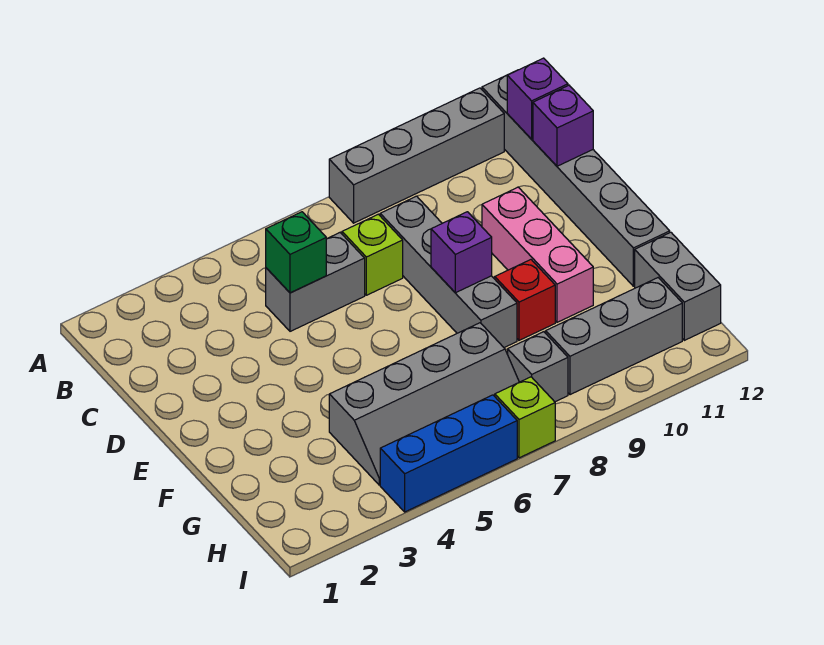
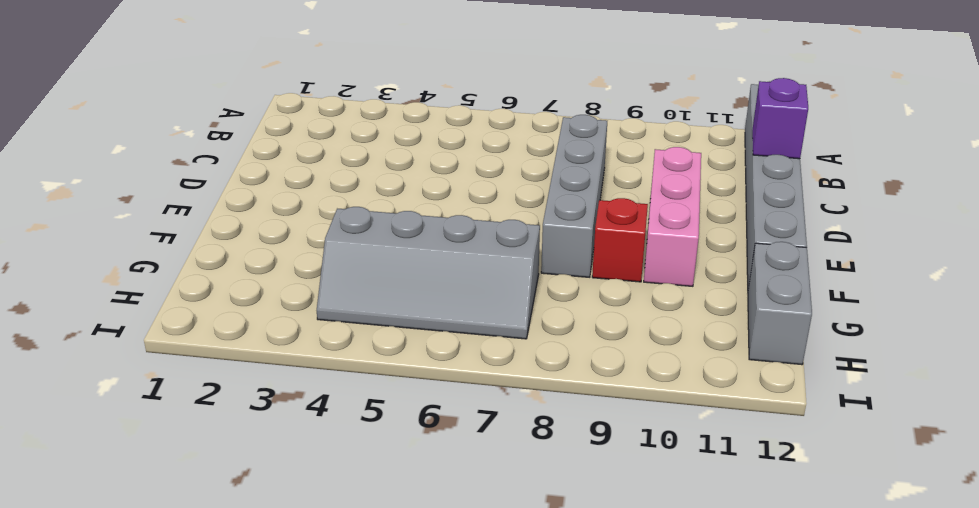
none -> grey brick A8:A11 level 1
none -> grey brick C5:C6 level 1
none -> lime brick C7 level 1

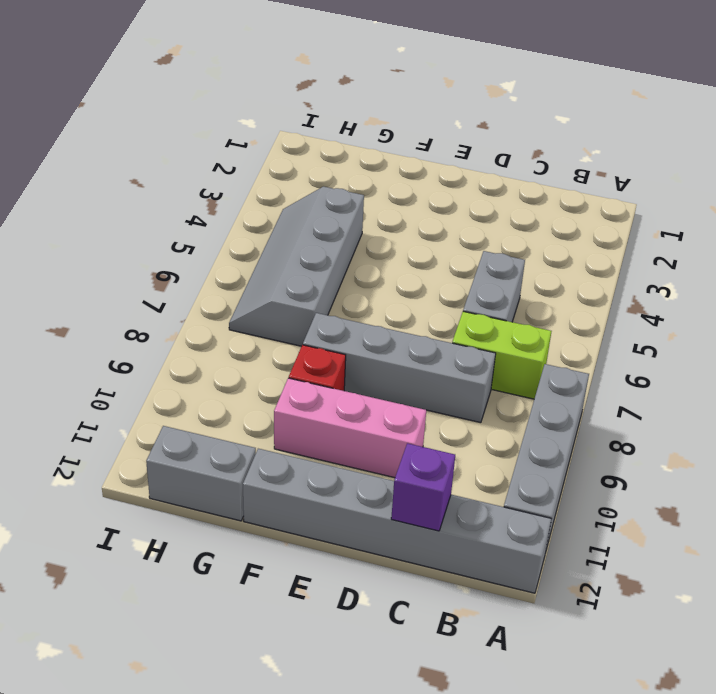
lime brick B7:C7 level 1 -> lime brick C7 level 1
none -> grey brick H8 level 1
none -> grey brick H9:H11 level 1
none -> blue brick I4:I6 level 1

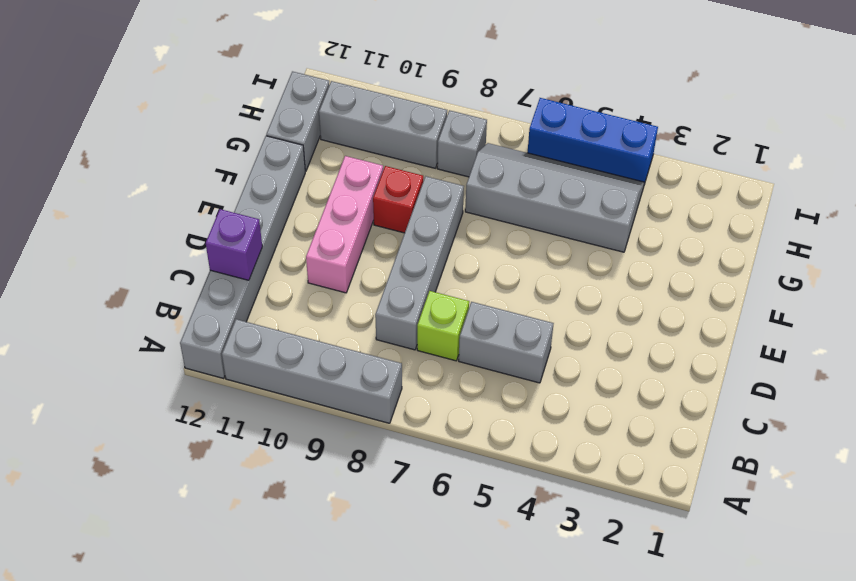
none -> lime brick I7 level 1
none -> purple brick B12 level 2
none -> green brick C5 level 2

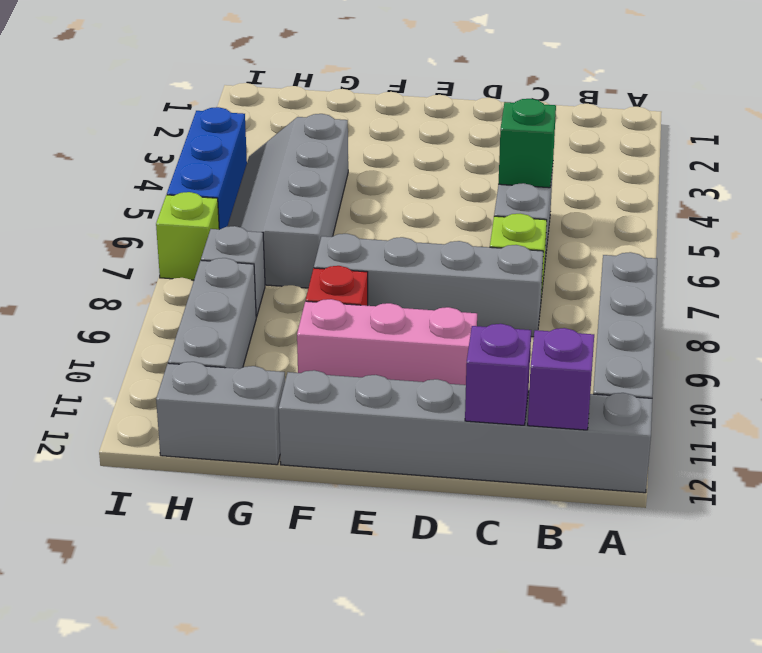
none -> purple brick E8 level 2

